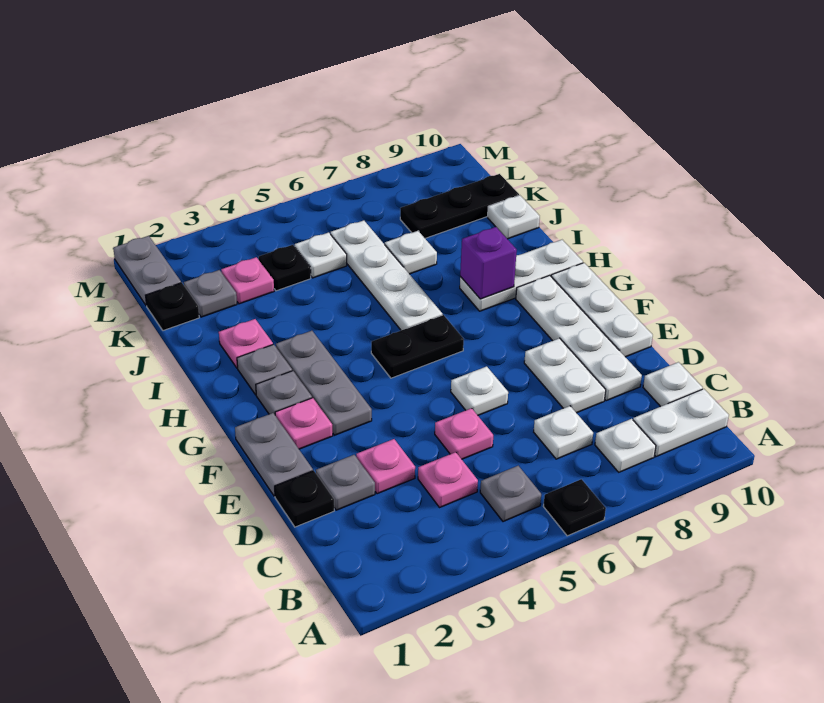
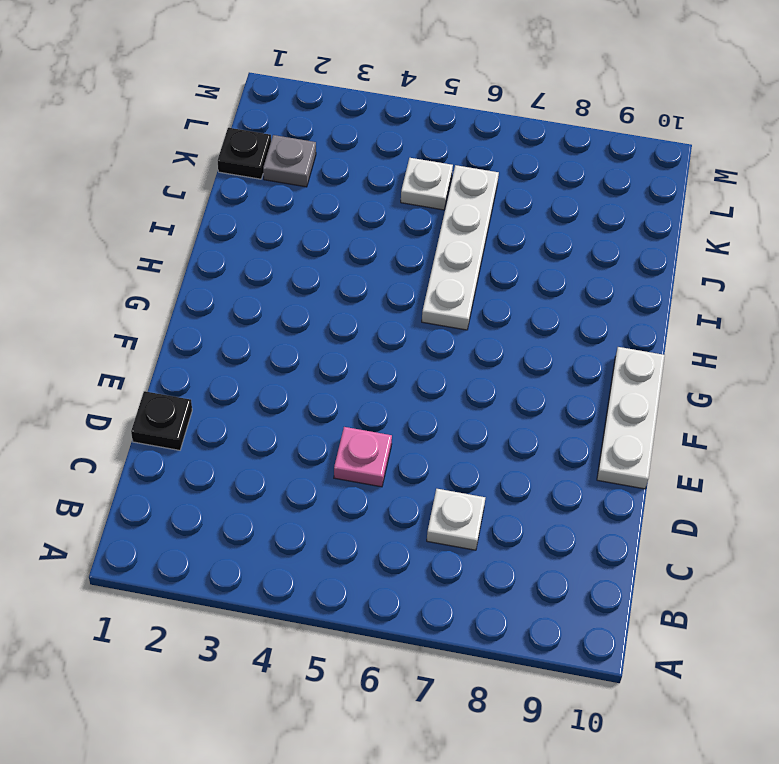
none -> black plate A6 level 1
none -> grey plate B5 level 1
none -> white plate B8 level 1
none -> white plate B9:B10 level 1

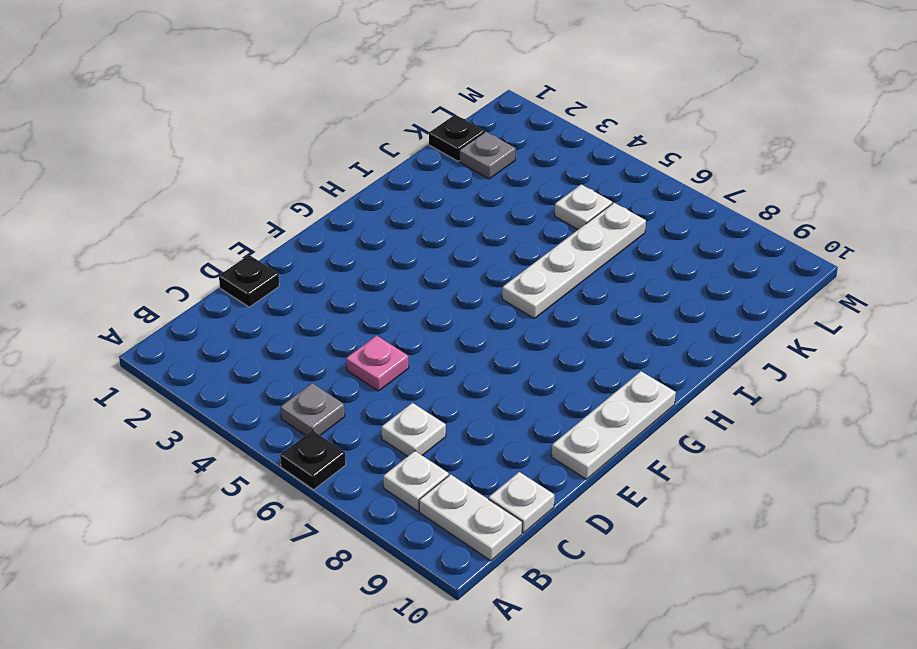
none -> pink plate C4 level 1
none -> grey plate D2 level 1
none -> pink plate D3 level 1
none -> white plate D8:E8 level 1

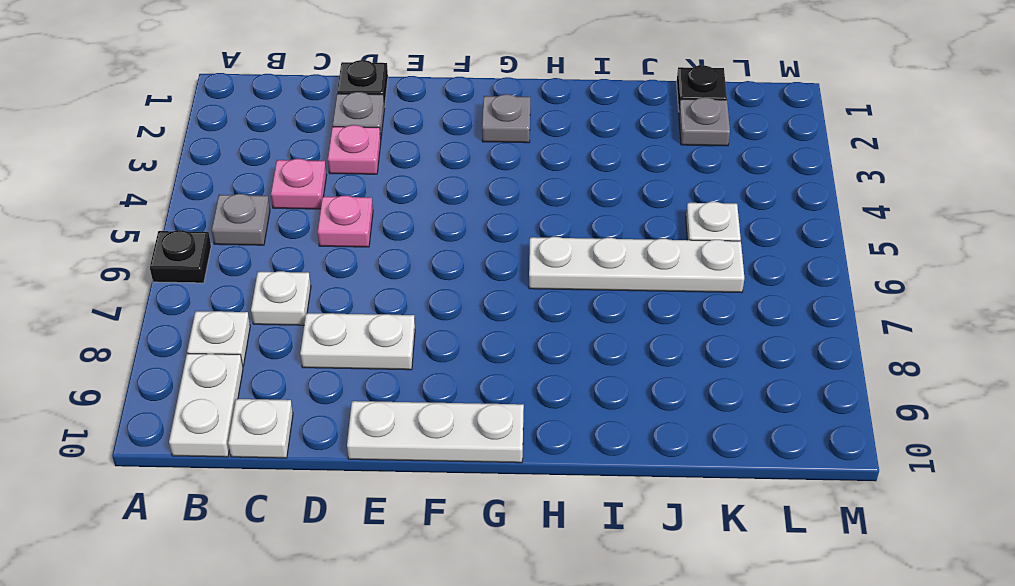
none -> white plate D9:G9 level 1
none -> grey plate E1:F1 level 1
none -> white plate E6 level 1
none -> pink plate F2 level 1

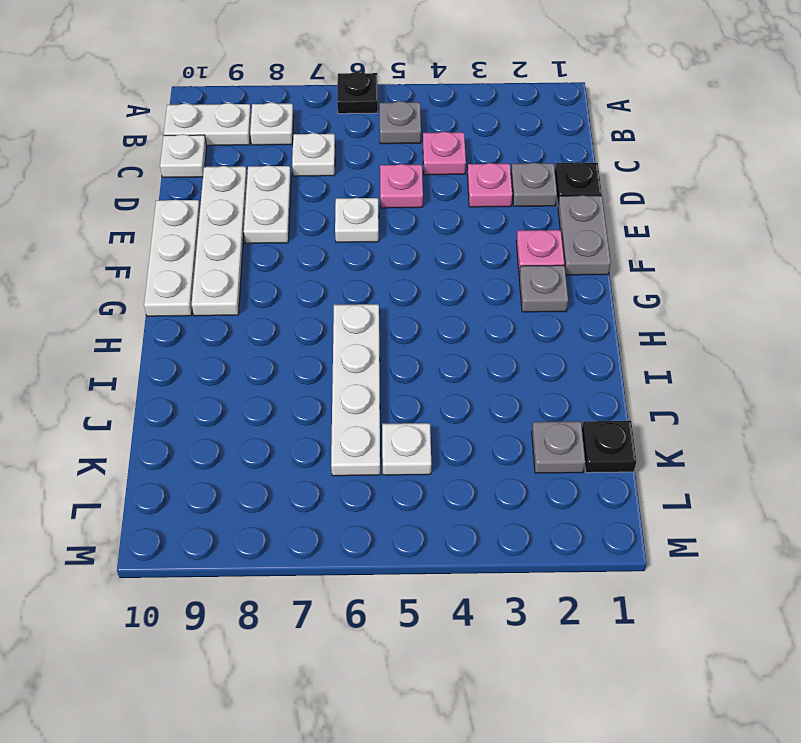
none -> grey plate F3:H3 level 1
none -> black plate G5:G6 level 1
none -> grey plate H2 level 1
none -> white plate H8:H10 level 1

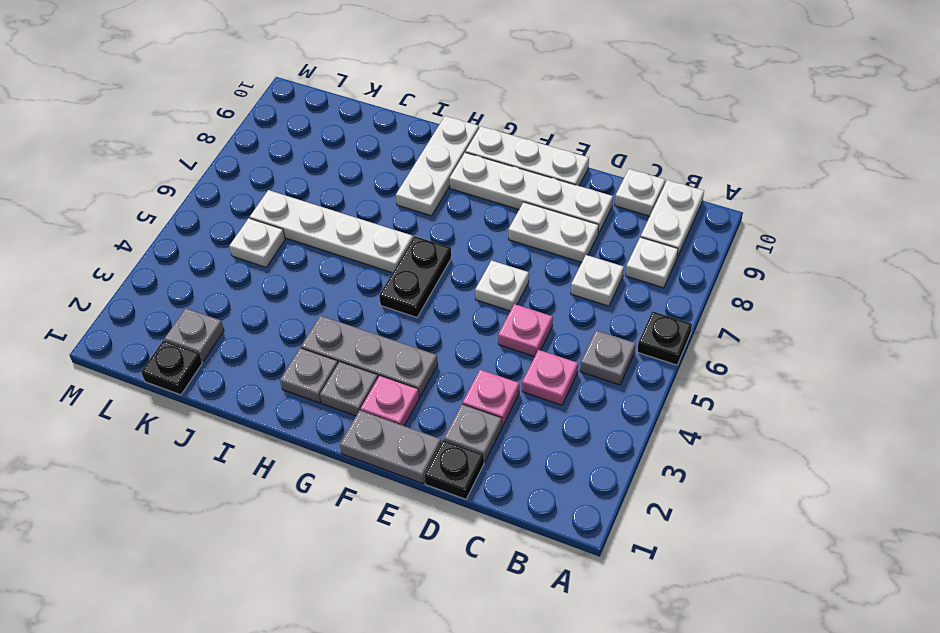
none -> pink plate I2 level 1
none -> white plate J7 level 1
none -> white plate J10 level 1
none -> pink plate K3 level 1

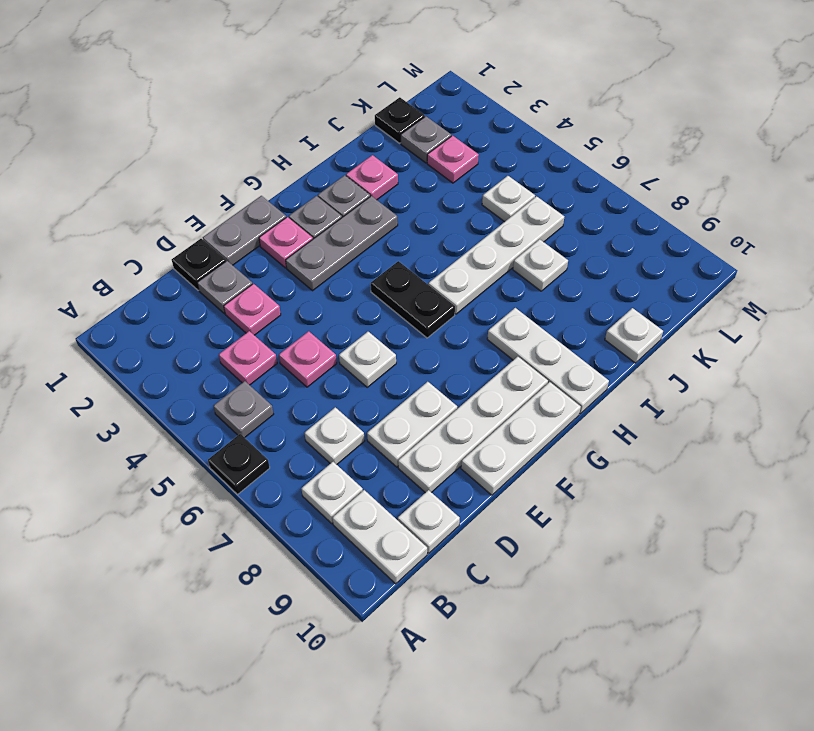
none -> black plate K4 level 1
none -> black plate K8:K10 level 1
none -> grey plate L1:M1 level 1
none -> purple brick H8 level 2

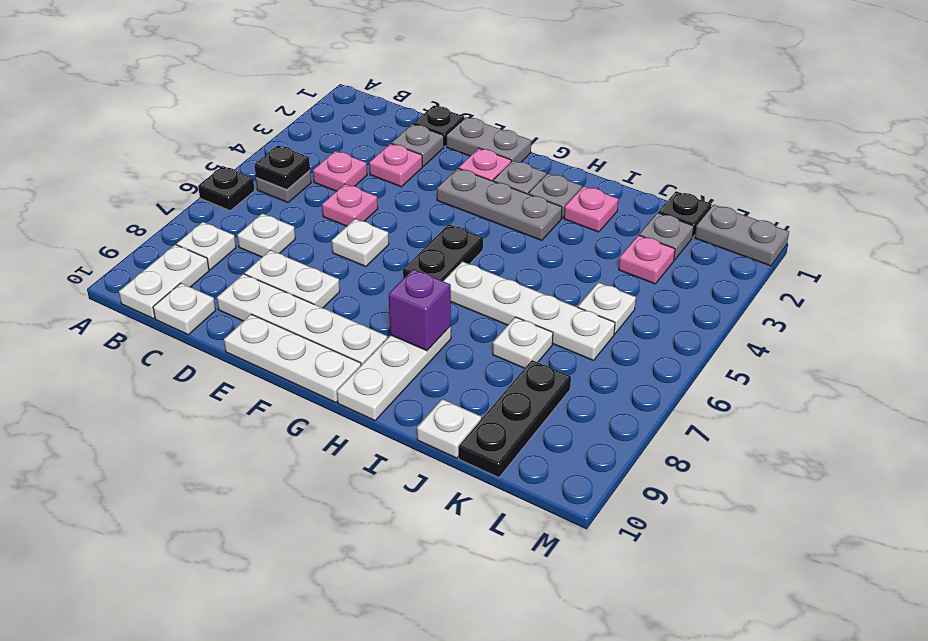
black plate B5 level 2 -> black plate K4 level 1

